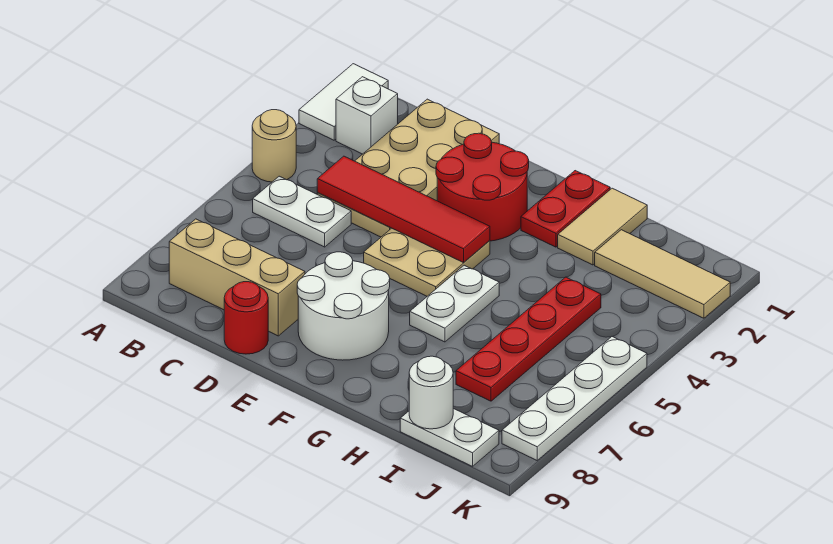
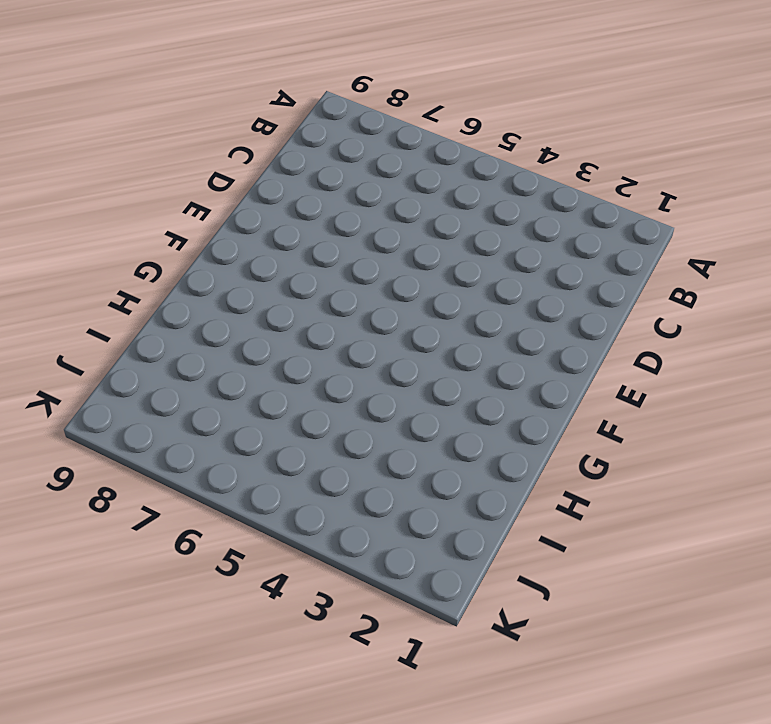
none -> white tile A1:A2 level 1
none -> tan round brick A4 level 1
none -> white brick B2 level 1

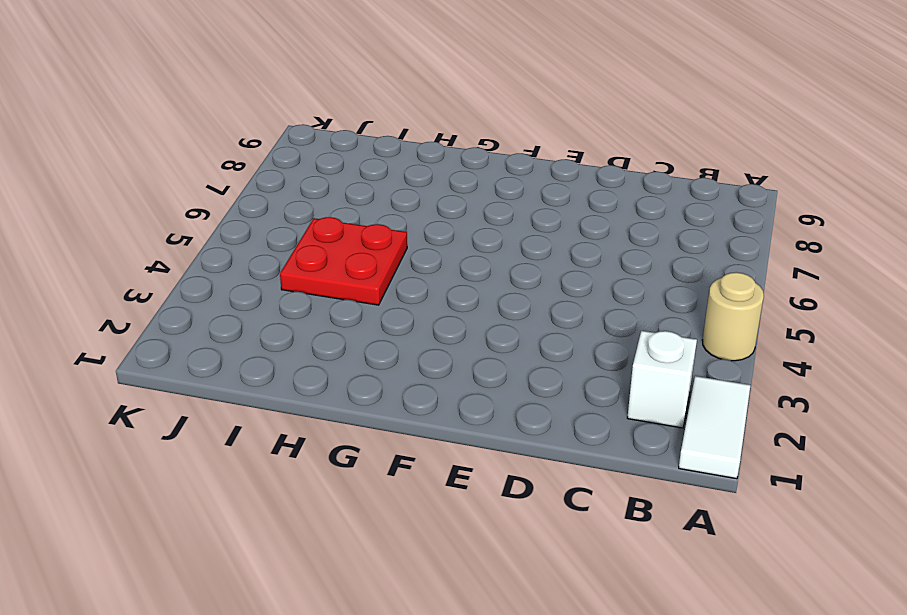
red plate H4:I5 level 1 -> red plate I4:I7 level 1
none -> white plate B5:C5 level 1
none -> tan brick B8:D8 level 1
none -> tan plate C1:D4 level 1

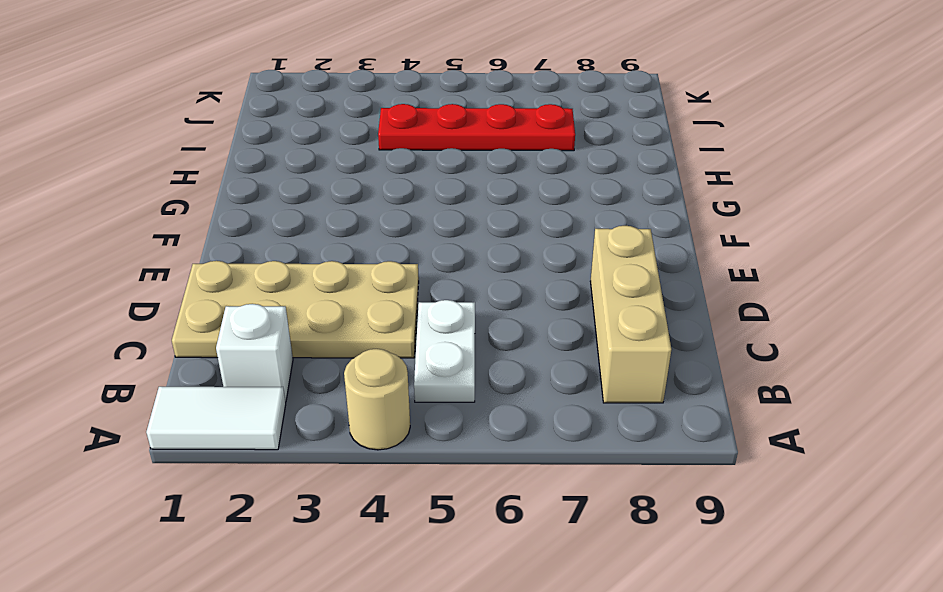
none -> red round brick D9 level 1
none -> red round brick E2:F3 level 1
none -> tan plate E4:F5 level 1

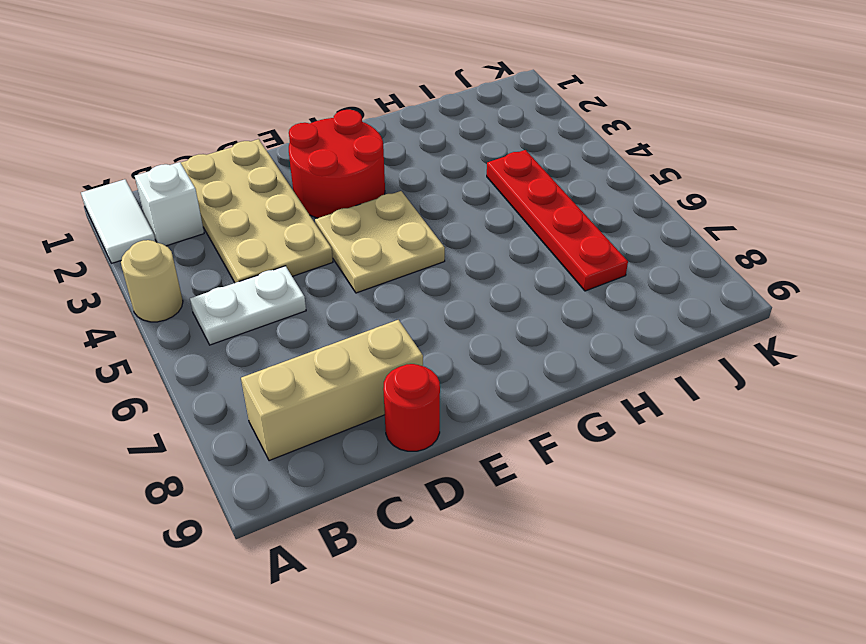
none -> white round brick E7:F8 level 1
none -> red plate G1:G2 level 1
none -> white plate G5:G6 level 1

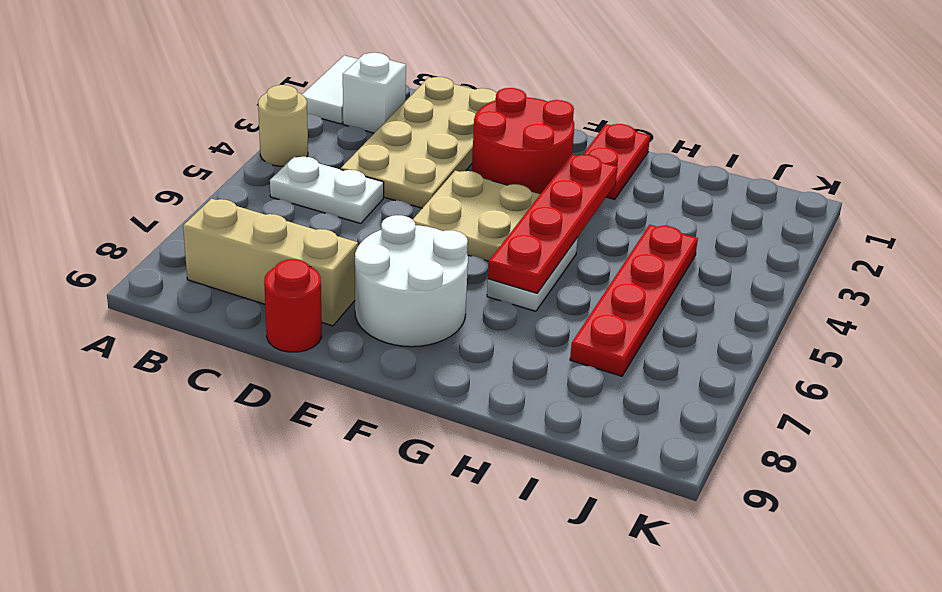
red plate G3:G6 level 2 -> none
none -> tan tile H1:H2 level 1
none -> tan tile I2:K2 level 1
none -> white plate I9:J9 level 1

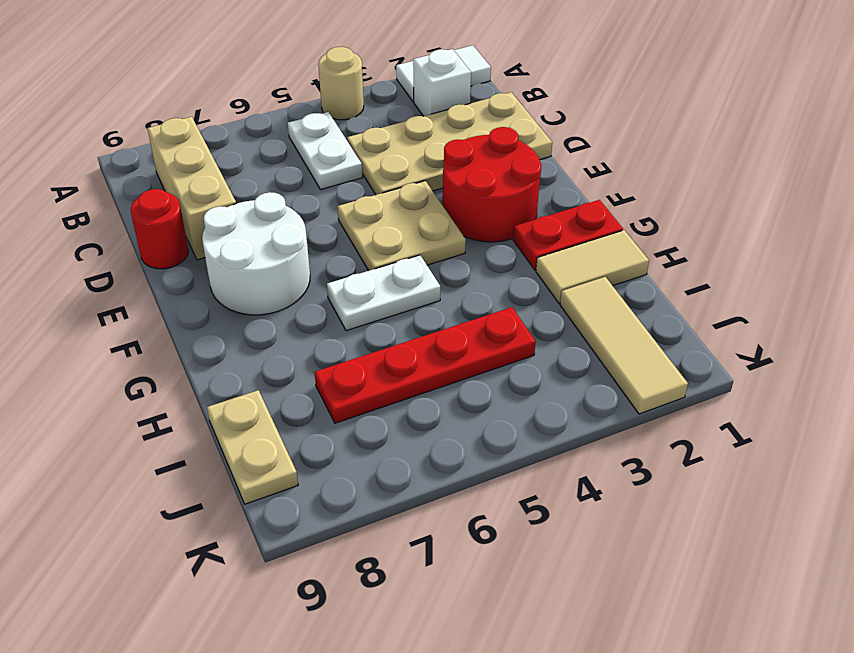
tan plate I9:J9 level 1 -> white plate I9:J9 level 1
none -> white plate K5:K8 level 1
none -> red tile C4:F4 level 2
none -> white round brick I9 level 2

